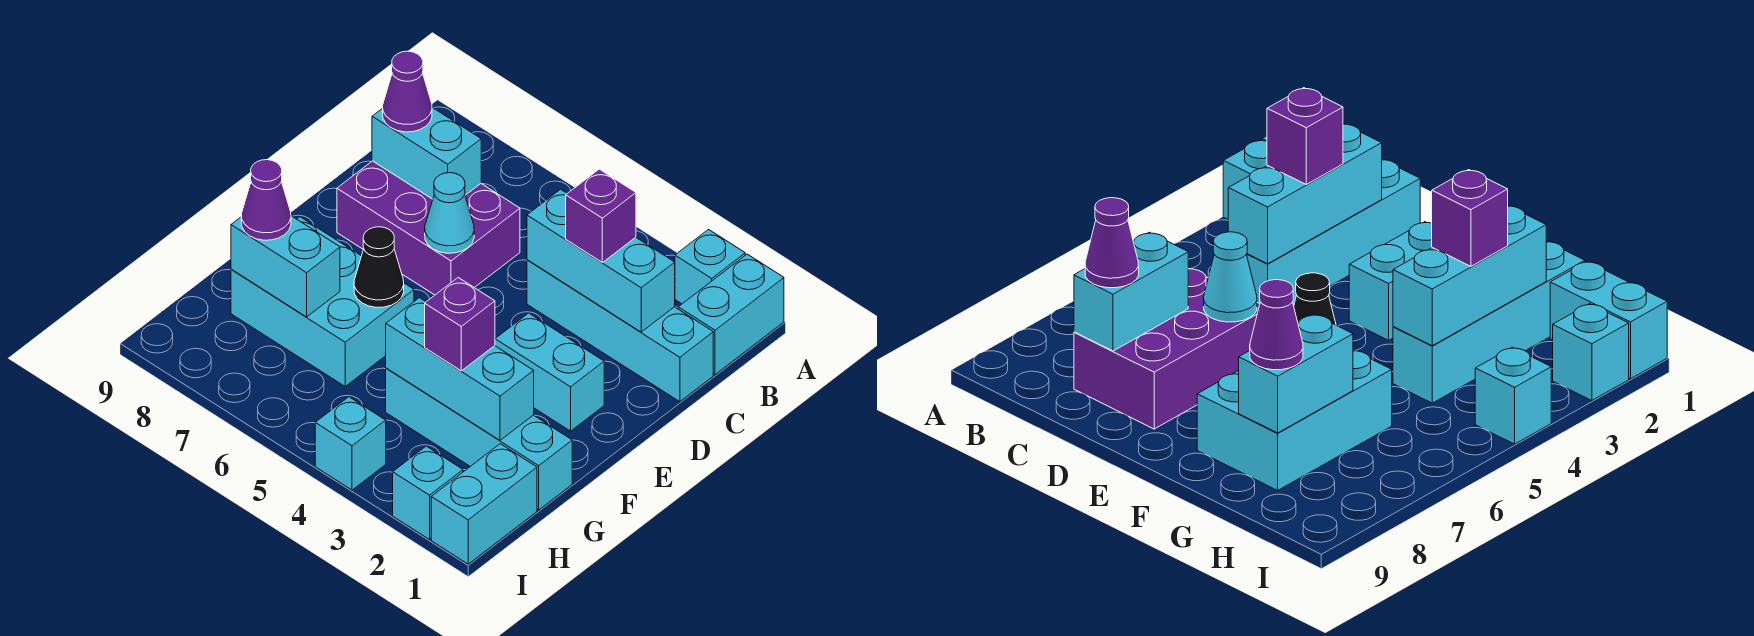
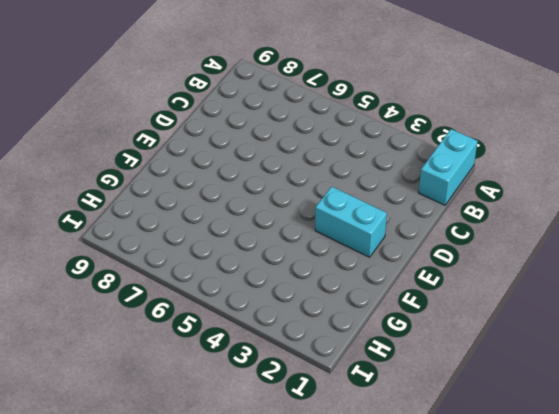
none -> cyan brick A2 level 1
none -> cyan brick C1:C4 level 1
none -> purple brick C6:D8 level 1

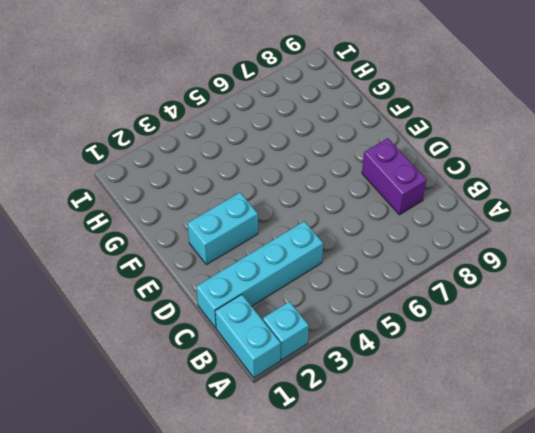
purple brick C8:D8 level 1 -> purple brick C6:D8 level 1
none -> cyan brick F6:G8 level 1
none -> cyan brick G1:G4 level 1
none -> cyan brick H1:I1 level 1

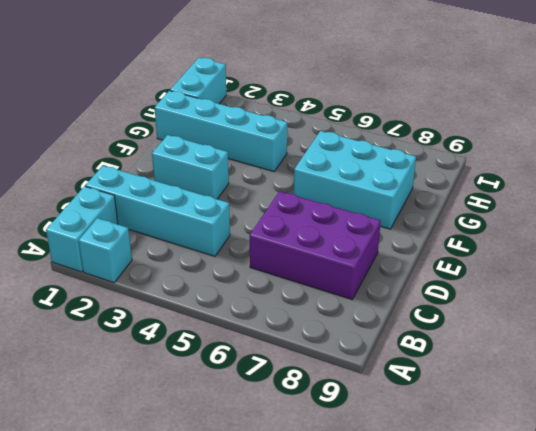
none -> cyan brick I2 level 1
none -> cyan brick I4 level 1
none -> cyan brick C2:C4 level 2

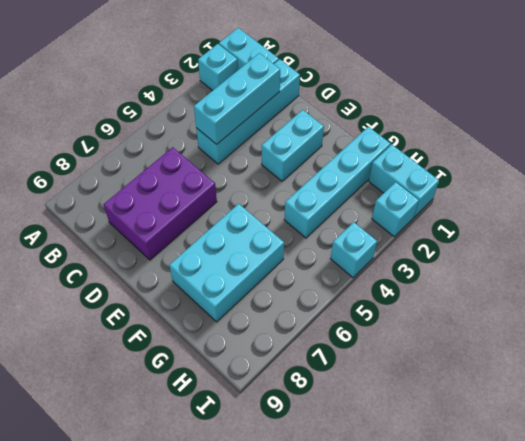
none -> cyan brick C7:C8 level 2
none -> cyan cone D6 level 2
none -> black cone F6 level 2

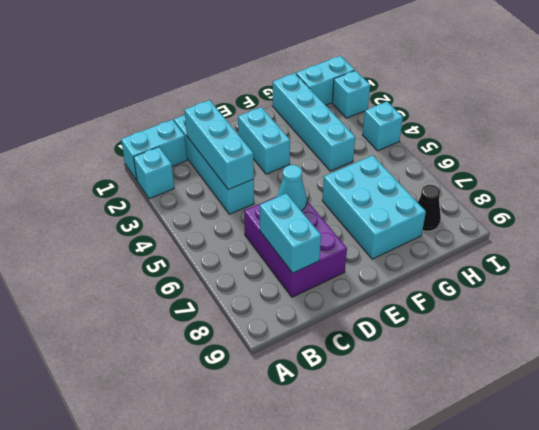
black cone H8 level 1 -> black cone F6 level 2
none -> cyan brick G2:G4 level 2
none -> cyan brick G7:G8 level 2
none -> purple brick C3 level 3

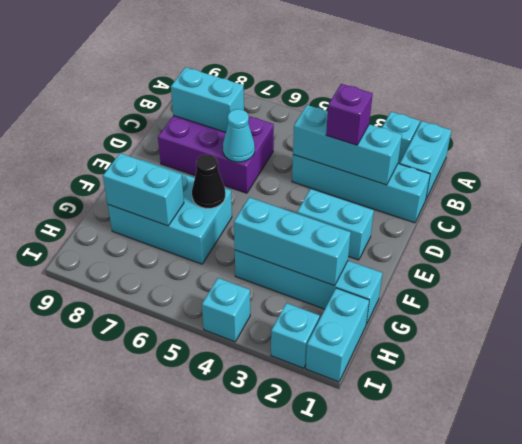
none -> purple cone C8 level 3
none -> purple brick G3 level 3
none -> purple cone G8 level 3

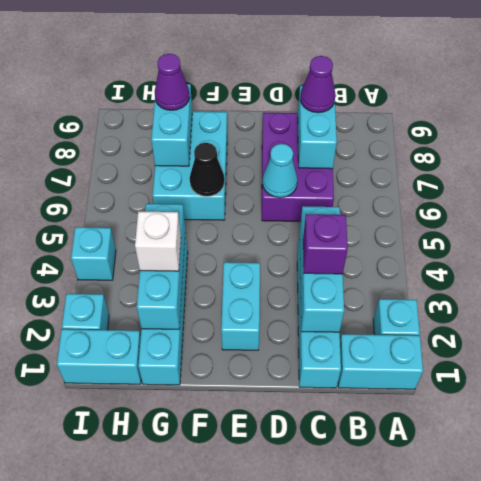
white brick G3 level 3 -> purple brick G3 level 3

